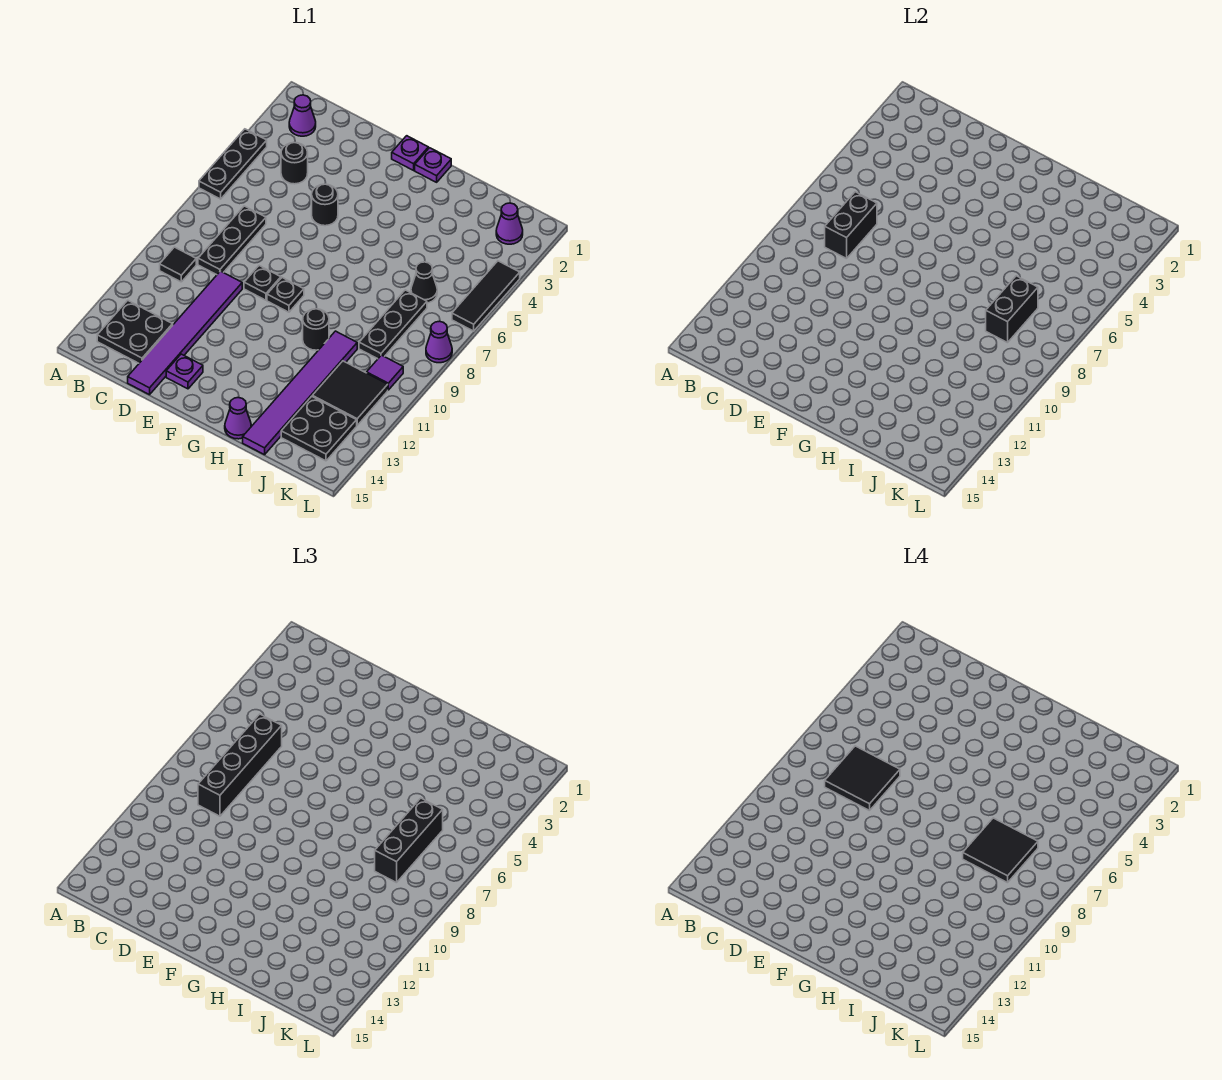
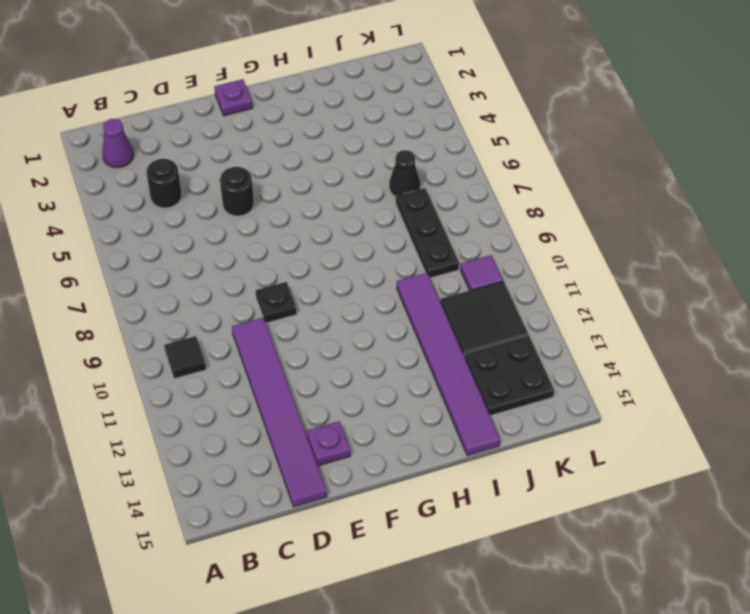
none -> black plate A4:A6 level 1
none -> black plate B13:C14 level 1
none -> black plate C7:C9 level 1
none -> black plate F9 level 1

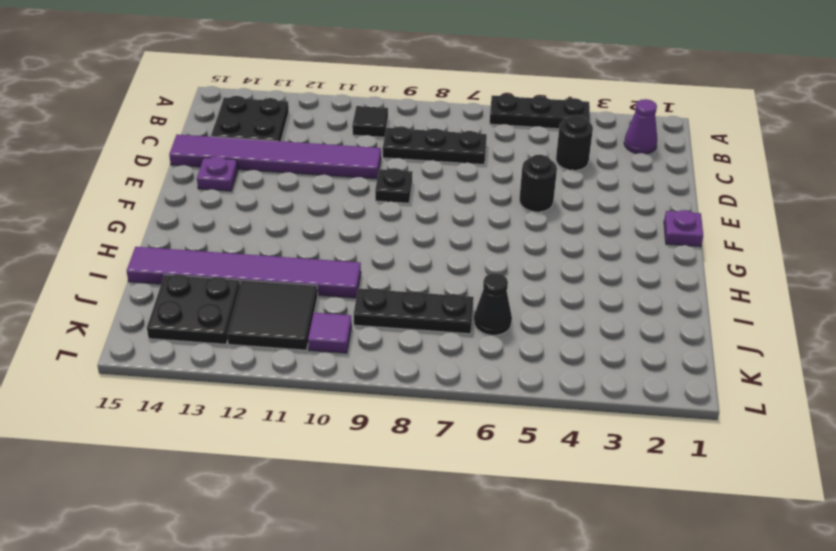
none -> black plate F9 level 1
none -> purple plate G1 level 1
none -> black round brick H10 level 1
none -> purple cone H15 level 1

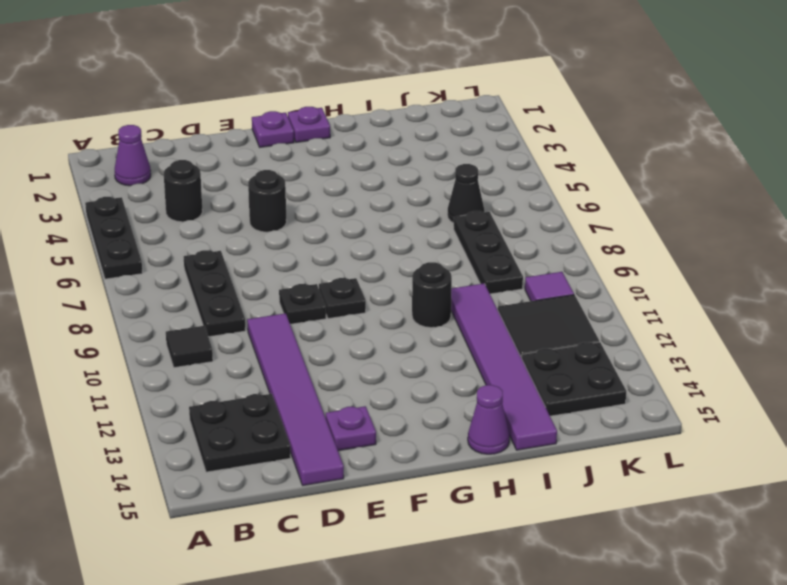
none -> purple cone K2 level 1
none -> black tile L4:L6 level 1
none -> purple cone L8 level 1
none -> black brick C7:C8 level 2

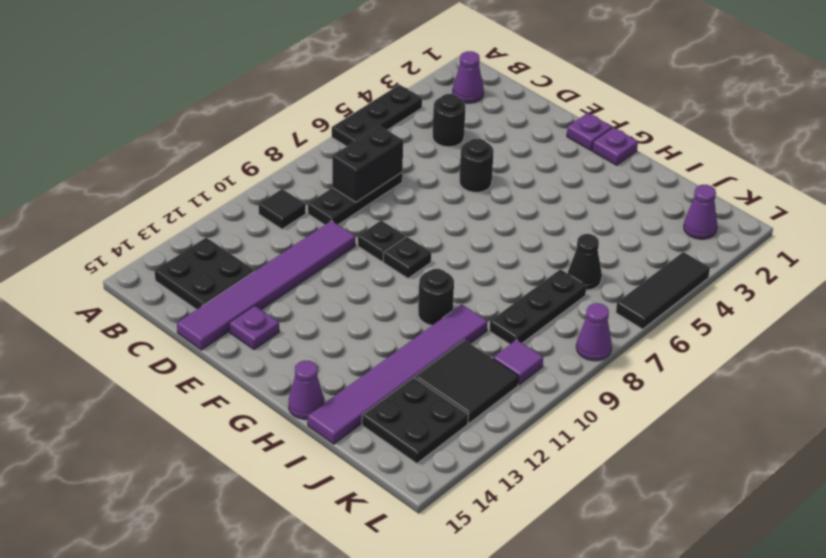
none -> black brick J7:J8 level 2
none -> black brick C6:C9 level 3
none -> black brick J6:J8 level 3
none -> black tile C7:D8 level 4

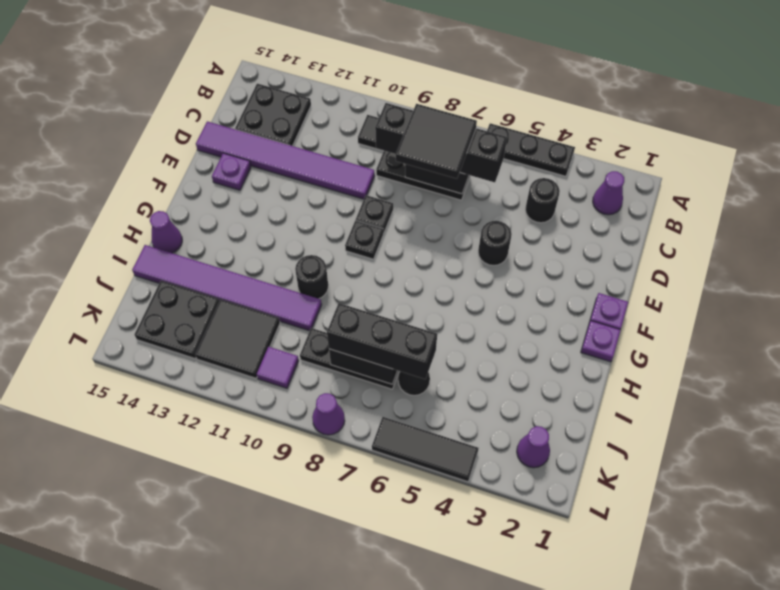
none -> black tile I7:J8 level 4

